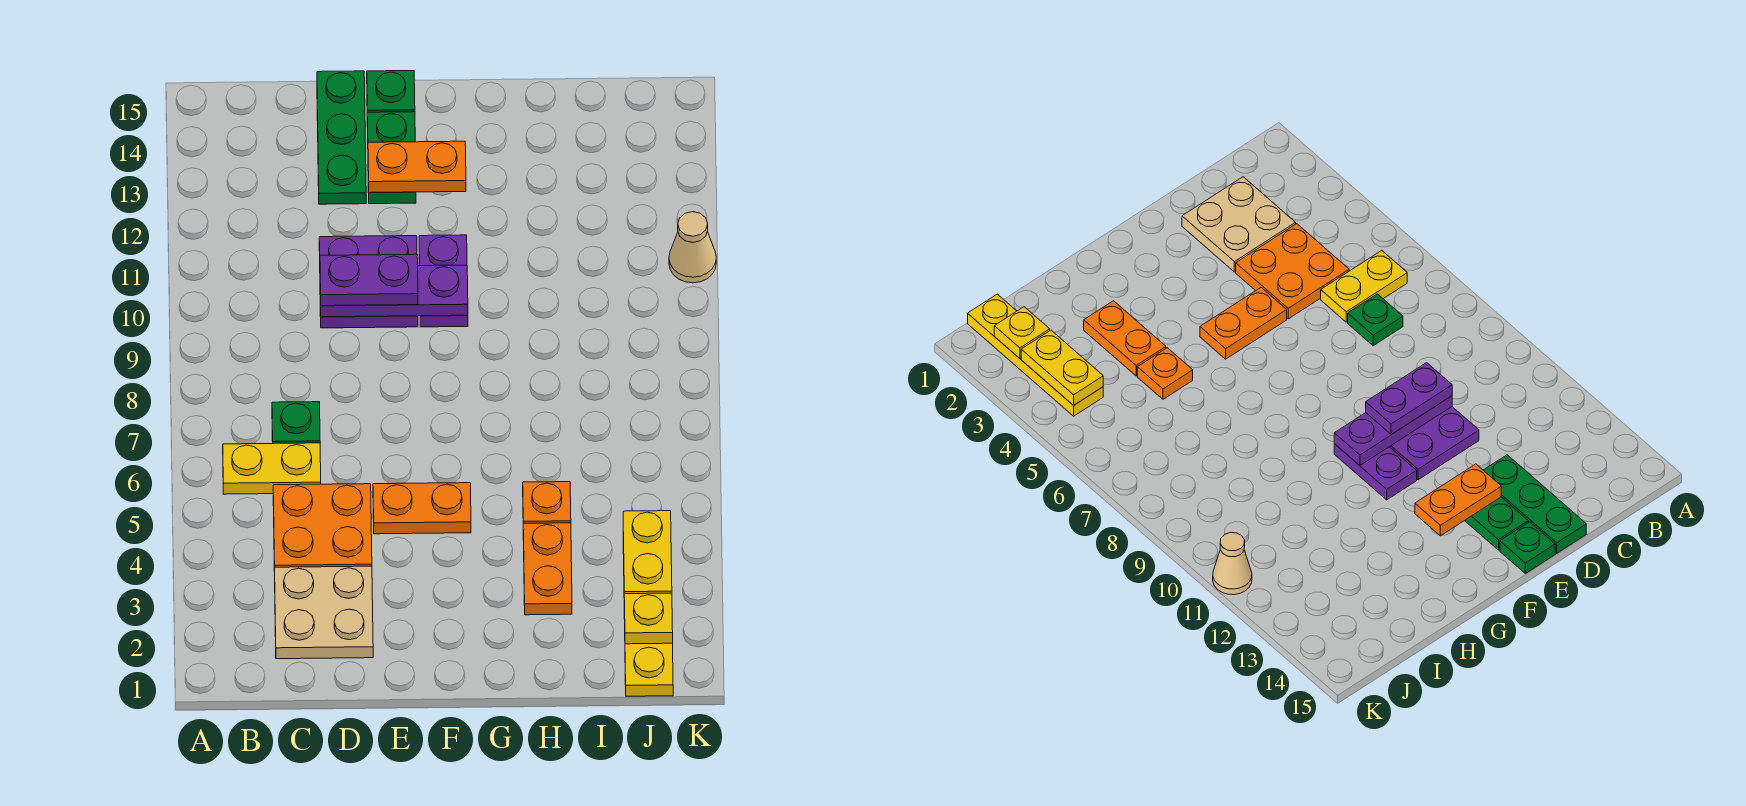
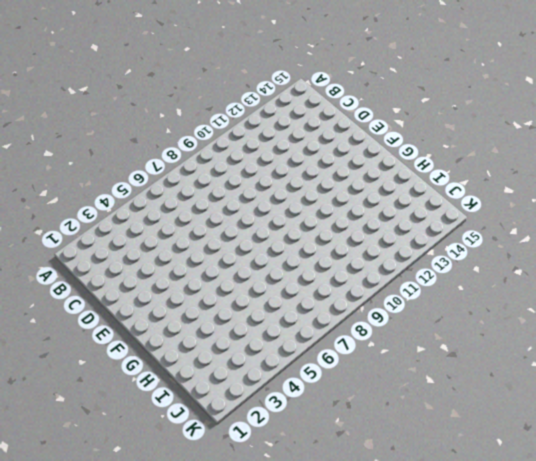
none -> yellow plate B6:C6 level 1
none -> tan plate C2:D3 level 1
none -> orange plate C4:D5 level 1

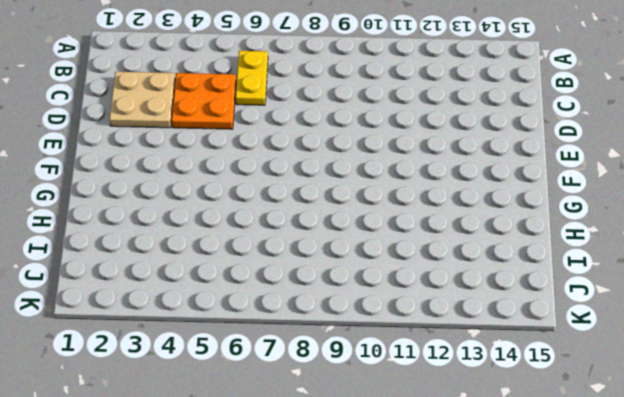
none -> green plate C7 level 1
none -> purple plate D10:E11 level 1
none -> green plate D13:D15 level 1

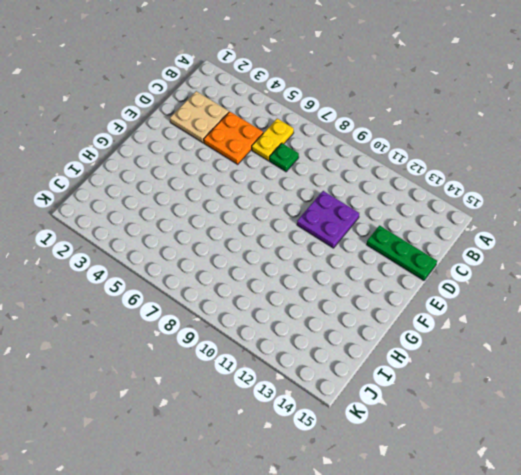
none -> orange plate E5:F5 level 1
none -> green plate E13:E14 level 1
none -> green plate E15 level 1

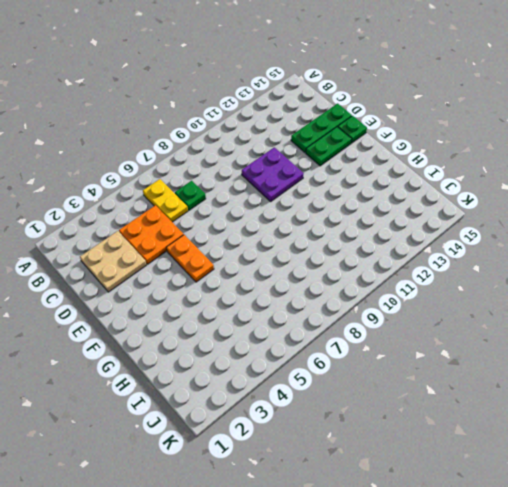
none -> purple plate F10:F11 level 1
none -> orange plate H3:H4 level 1
none -> orange plate H5 level 1

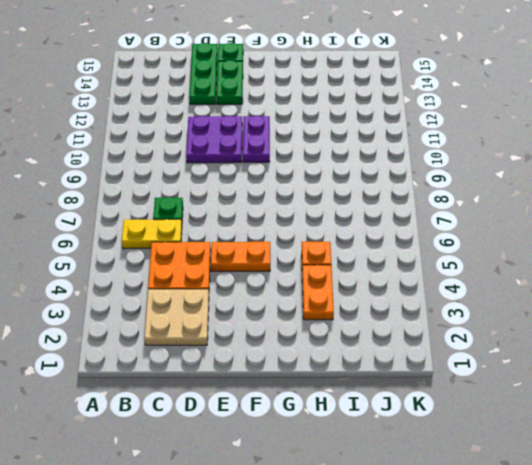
none -> yellow plate J1:J4 level 1
none -> tan cone K11 level 1
none -> purple plate D10:F10 level 2

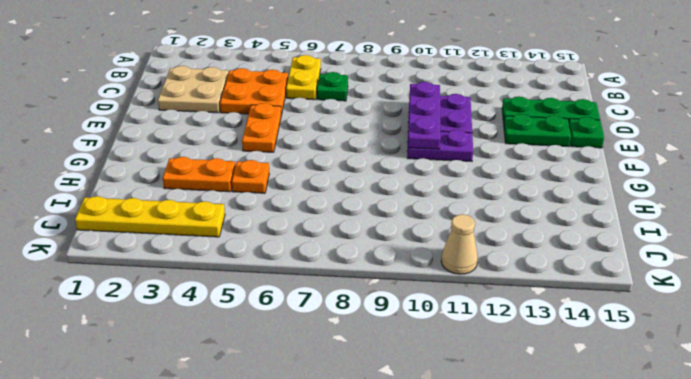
none -> orange plate E13:F13 level 2
none -> yellow plate J2 level 2
none -> yellow plate J3:J4 level 2

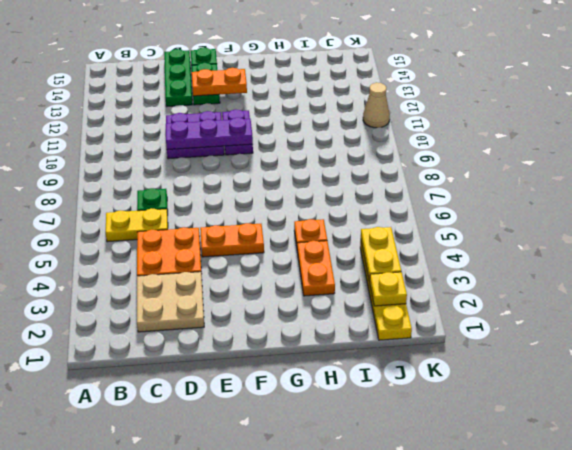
none -> purple plate D10:E10 level 3

